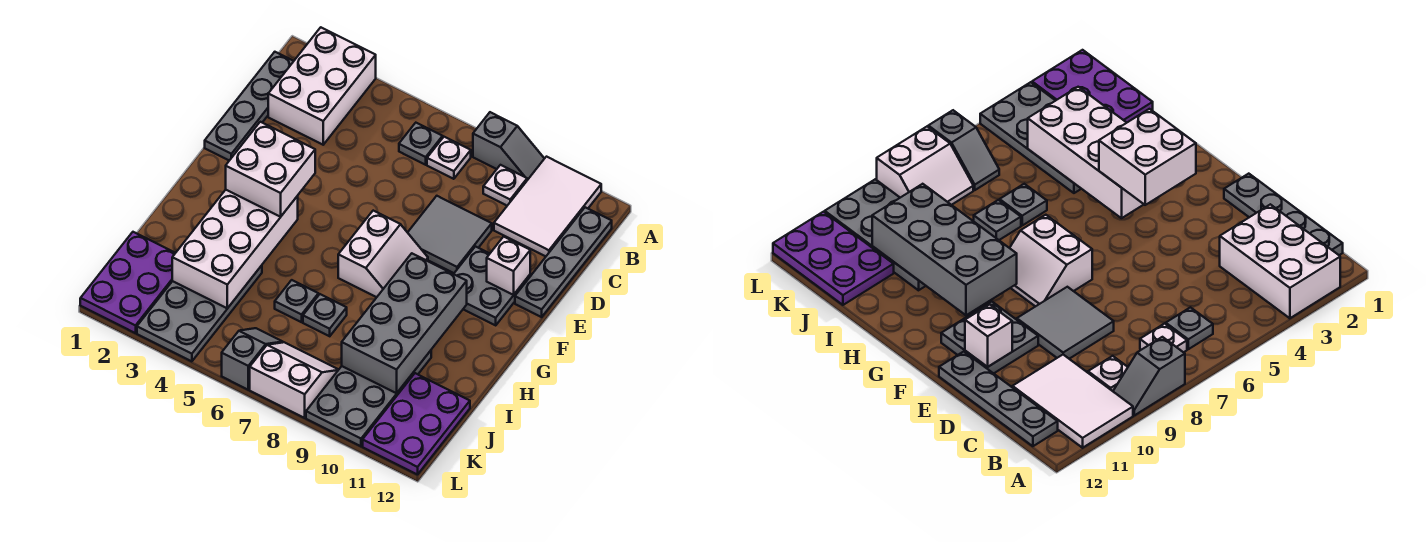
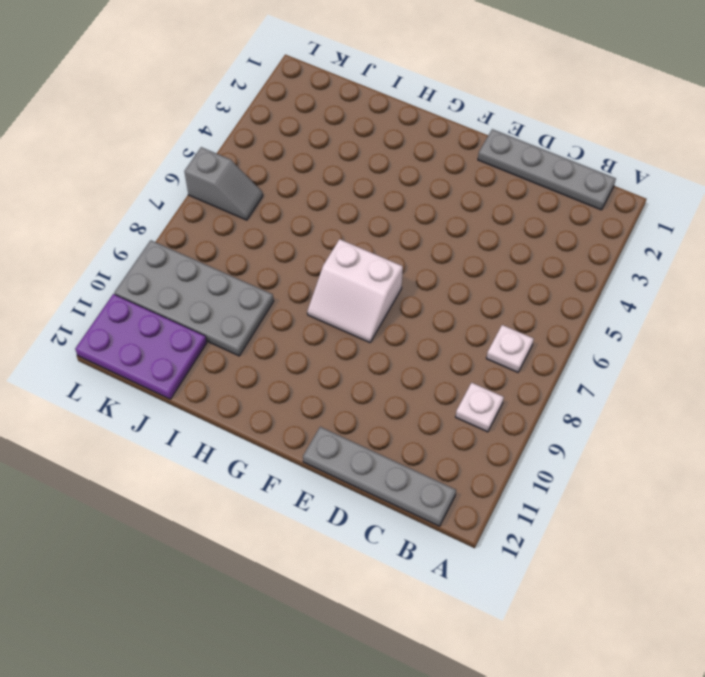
none -> white brick A2:C3 level 1
none -> grey slope A8:A9 level 1 top 8
none -> white tile A10:C11 level 1

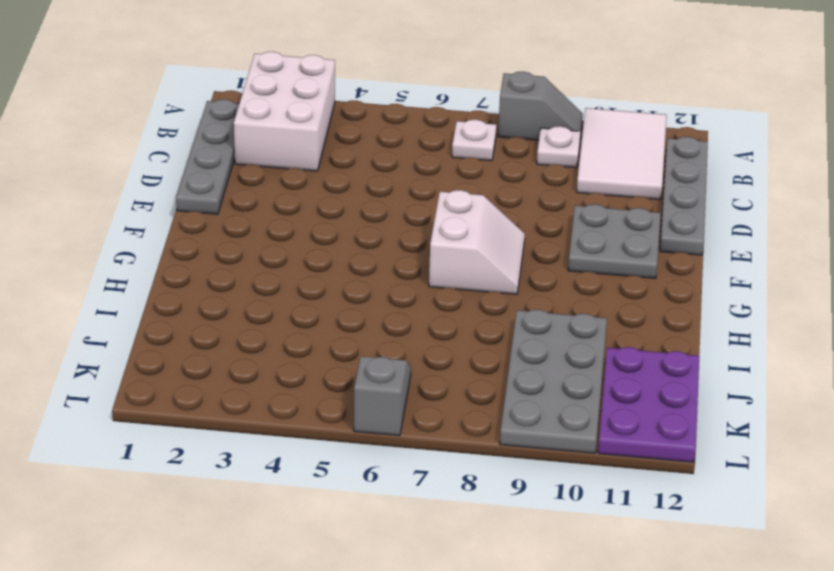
none -> grey plate B6 level 1
none -> grey tile D8:E9 level 1
none -> grey plate I3:L4 level 1

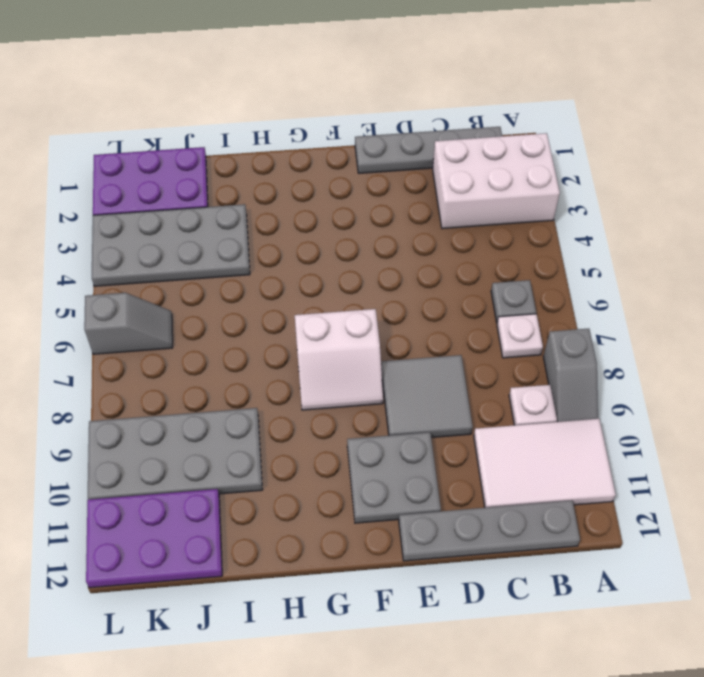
none -> grey plate I6 level 1
none -> grey plate I7 level 1
none -> white slope K7:L8 level 1 top L

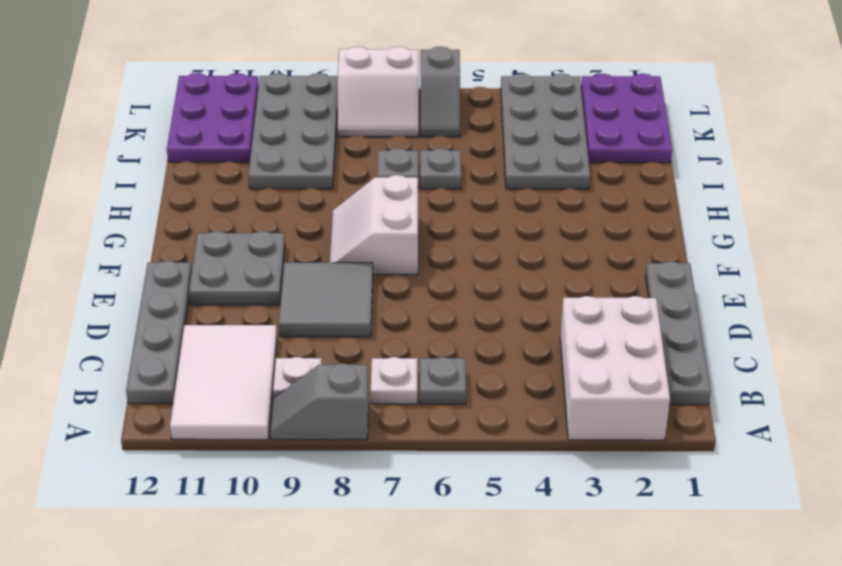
none -> white brick E11 level 2
none -> white brick G3:J4 level 2
none -> grey brick G9:J10 level 2

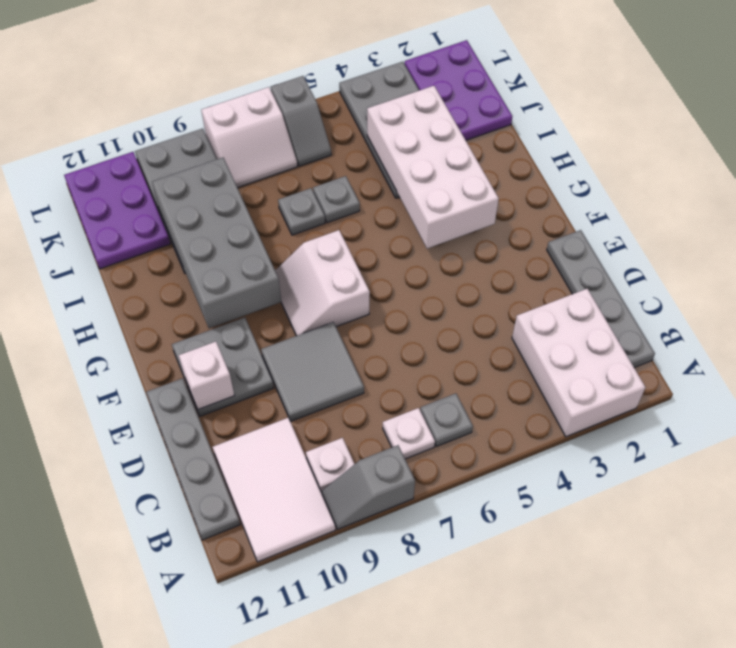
none -> white brick F3:G4 level 3

